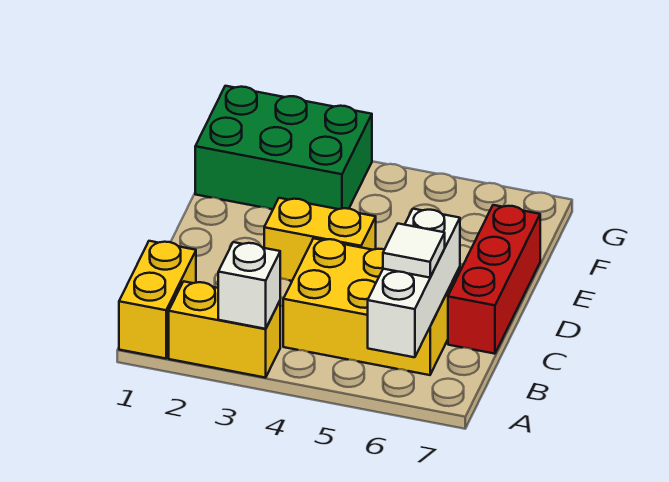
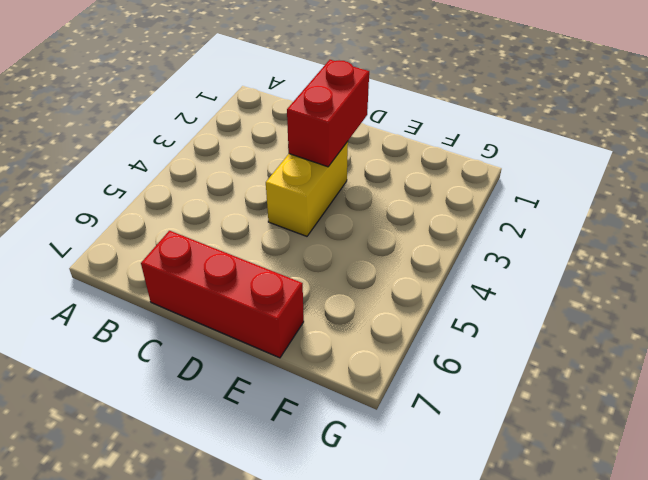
red brick D2:D3 level 2 -> none
none -> yellow brick A1:B1 level 1
none -> yellow brick A2:A3 level 1

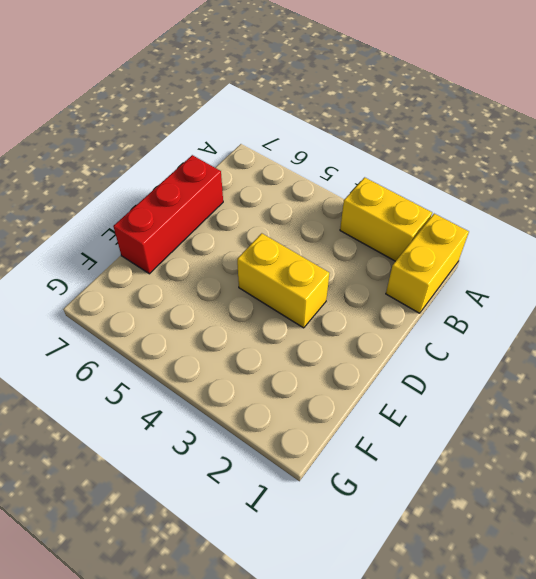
none -> yellow brick B4:C6 level 1
none -> green brick F1:G3 level 1

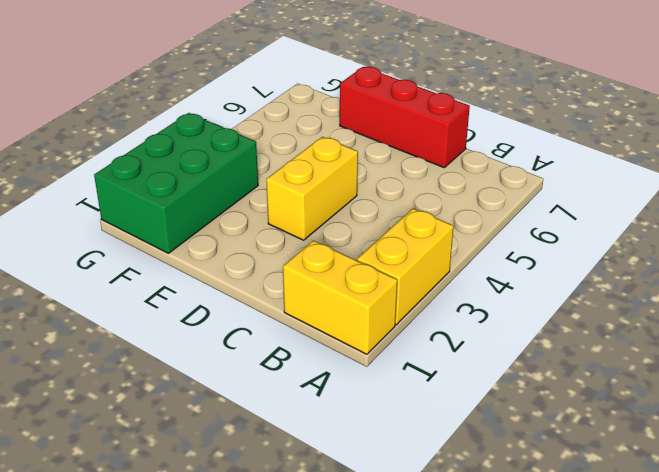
none -> yellow brick B4:C6 level 1
none -> white brick A3 level 2

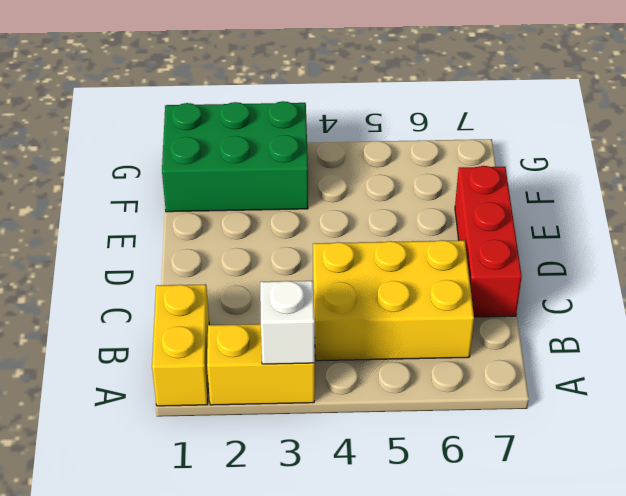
none -> yellow brick D3:D4 level 1
none -> white brick A6:C6 level 2

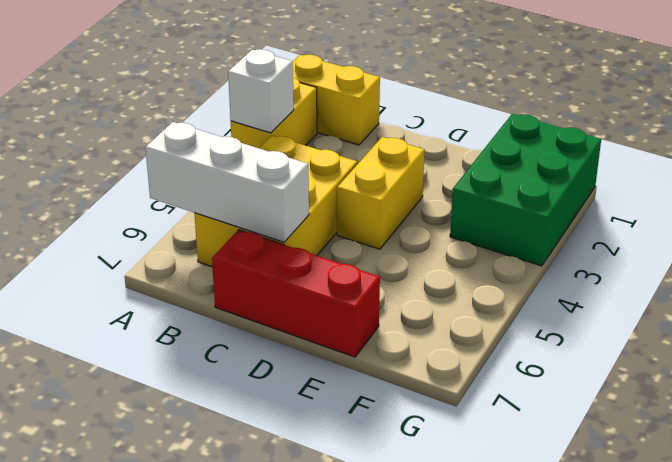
none -> white tile B6 level 3

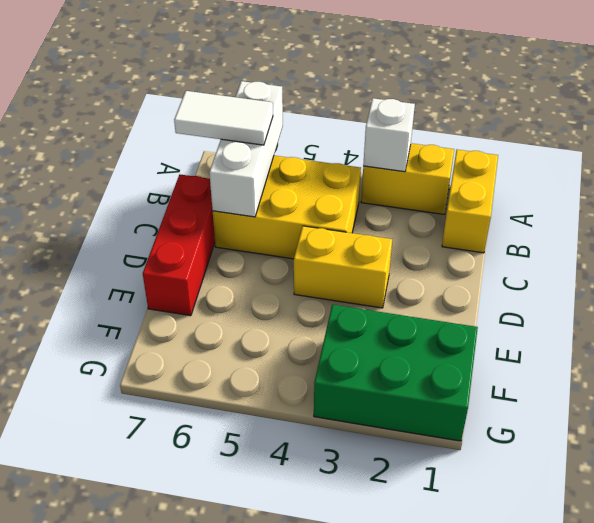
white tile B6:B7 level 3 -> white tile B6 level 3

